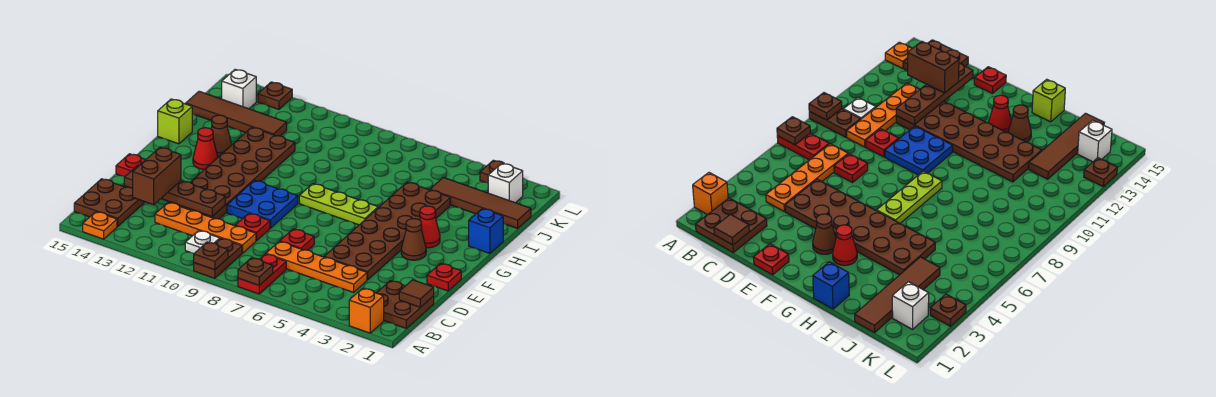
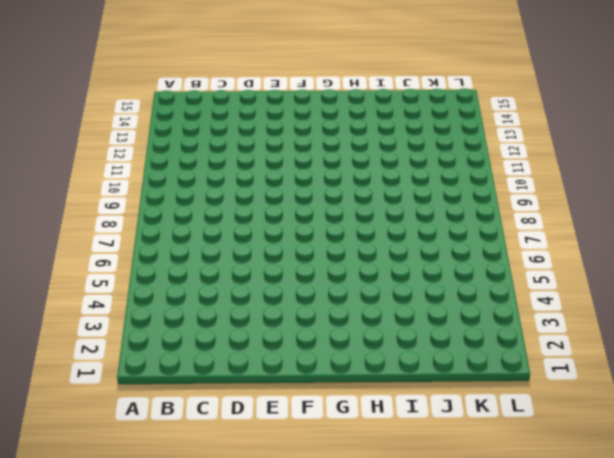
none -> orange brick A2 level 1
none -> red plate A7:B7 level 1
none -> brown plate A9:B9 level 1
none -> orange plate A14 level 1

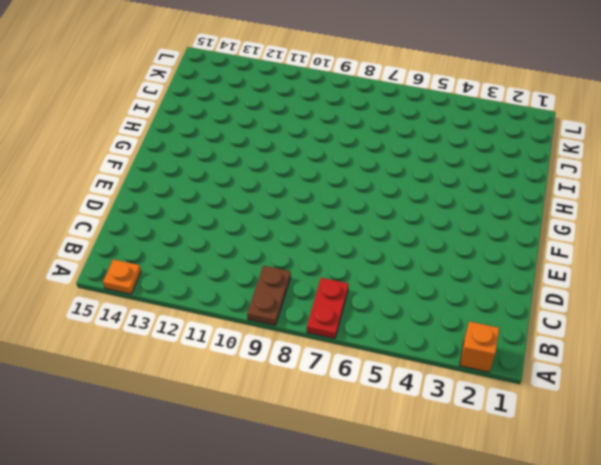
none -> brown plate B1:C2 level 1
none -> white plate B10 level 1
none -> brown plate B14:C15 level 1
none -> orange plate C4:C7 level 1

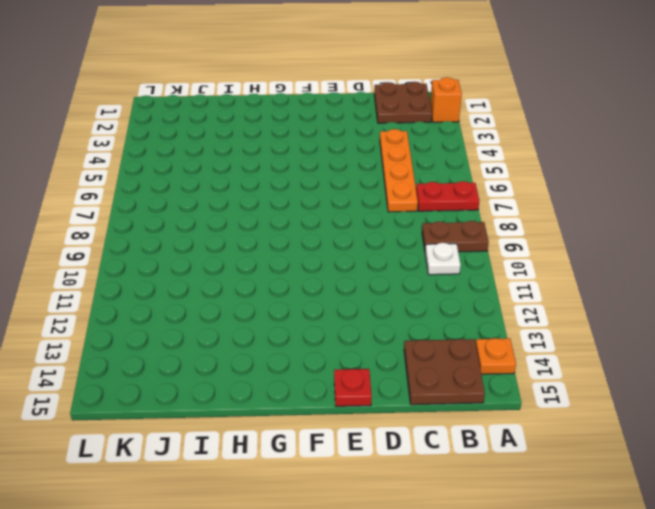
none -> orange plate C9:C12 level 1
none -> brown plate D4:I5 level 1
none -> red plate D7 level 1
none -> red plate D9 level 1

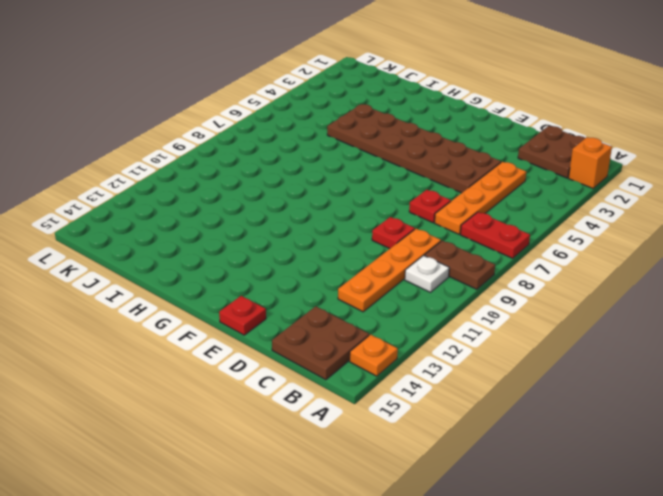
none -> brown plate D11:I12 level 1
none -> red plate E1 level 1
none -> blue plate E9:F10 level 1
none -> brown cone F3 level 1

